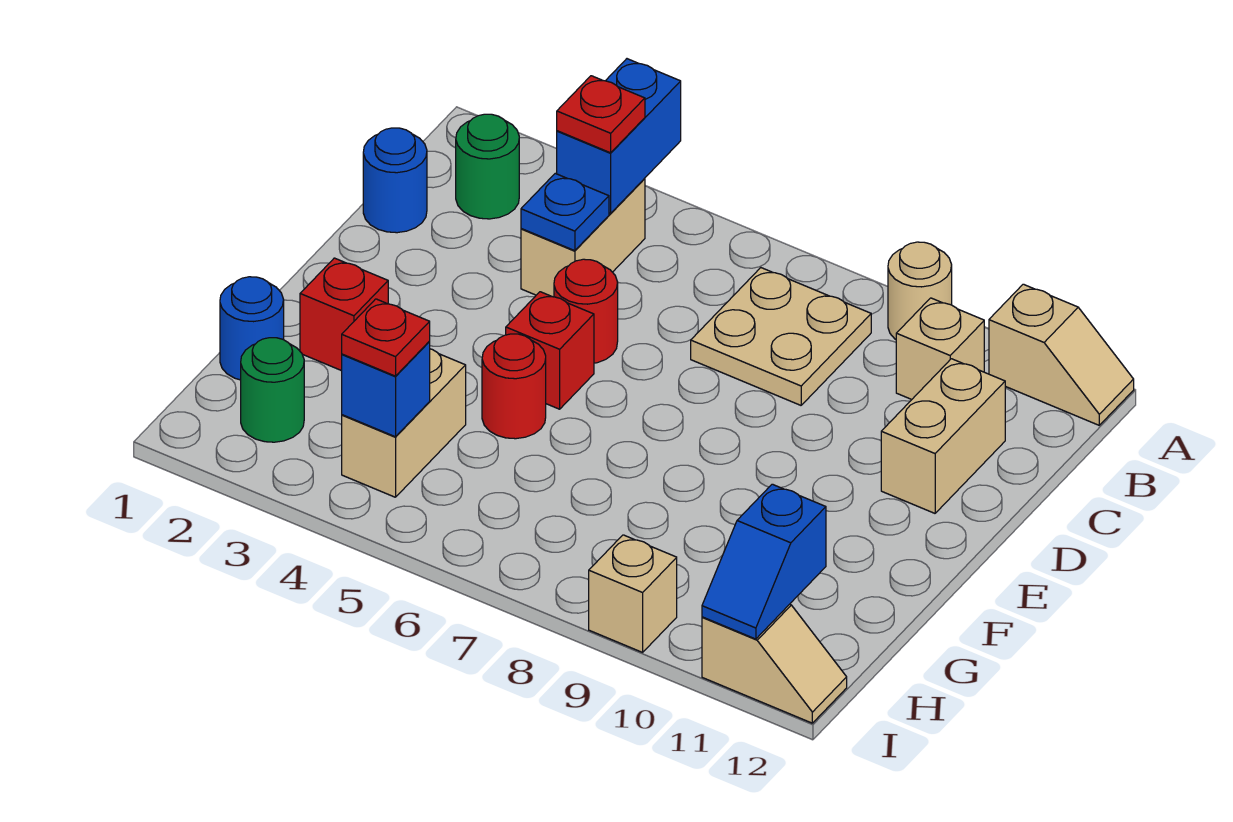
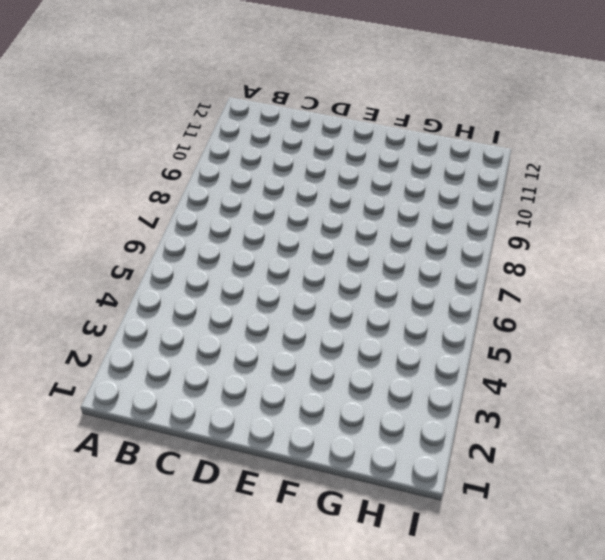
none -> tan round brick A9 level 1
none -> tan slope A11:A12 level 1 top 11
none -> green round brick B2 level 1

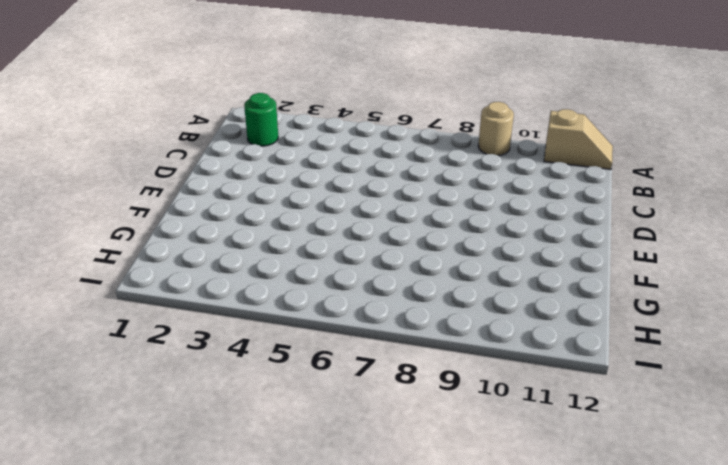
none -> tan brick B4:C4 level 1
none -> tan plate B7:C8 level 1
none -> tan brick B10 level 1

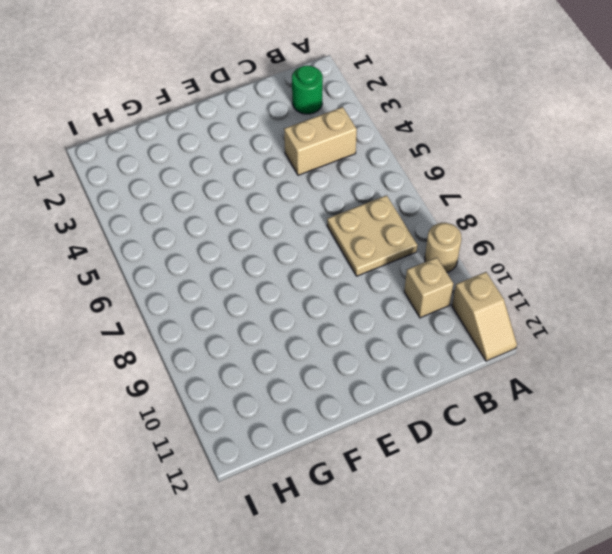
none -> blue round brick C1 level 1
none -> tan brick C11:D11 level 1
none -> red round brick D5 level 1

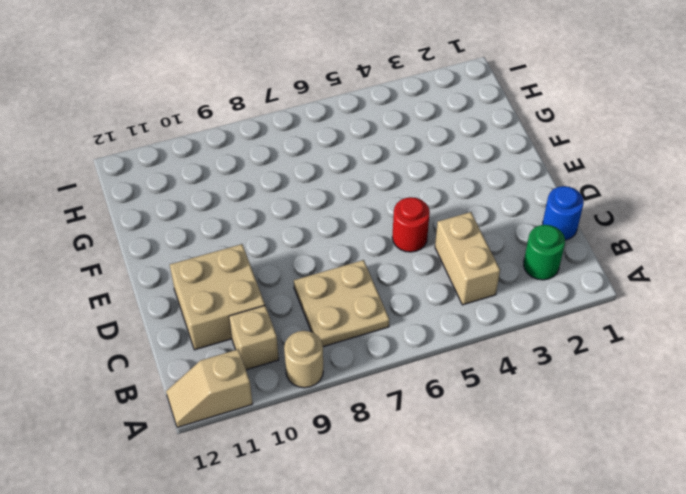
tan brick C10:D11 level 1 -> tan brick C11:D11 level 1
none -> red brick E5 level 1
none -> red brick F2 level 1
none -> red round brick F5 level 1

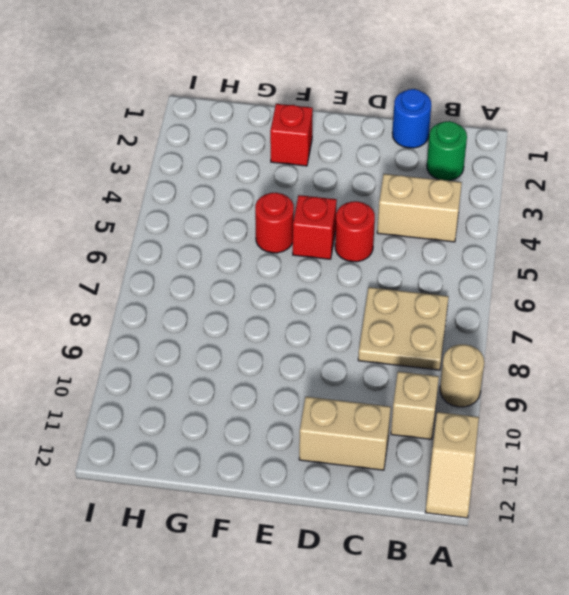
none -> blue round brick G1 level 1
none -> tan brick G4:H4 level 1
none -> green round brick H2 level 1

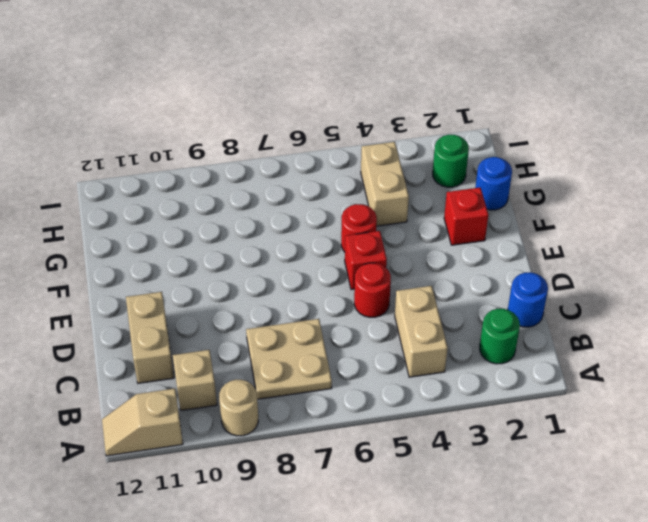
none -> tan brick I9 level 1
none -> tan slope I11:I12 level 1 top 11
none -> blue brick A4:B4 level 2

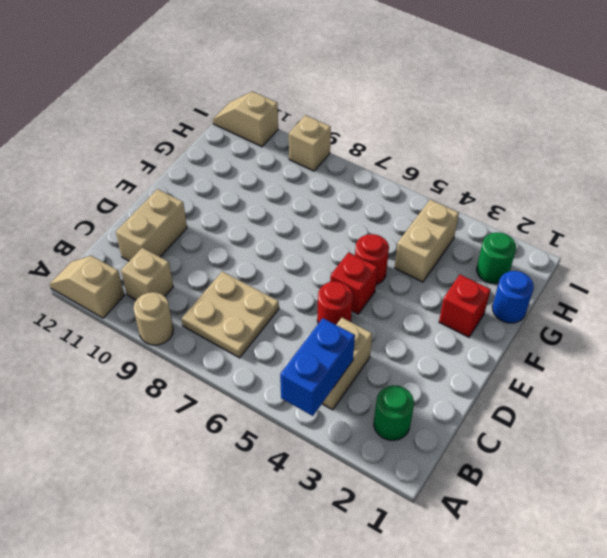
none -> blue round brick C1 level 1
none -> blue plate C4 level 2
none -> blue brick H4 level 2

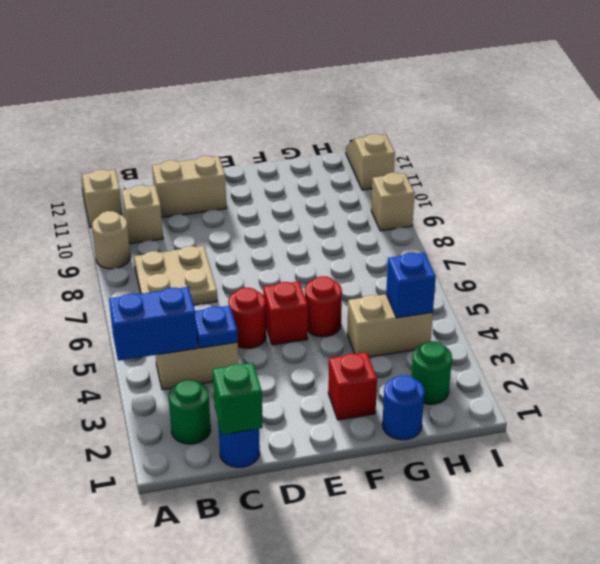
green brick C1 level 2 -> none
none -> blue slope H11:I11 level 2 top H
none -> red plate B4 level 3
none -> red plate H4 level 3

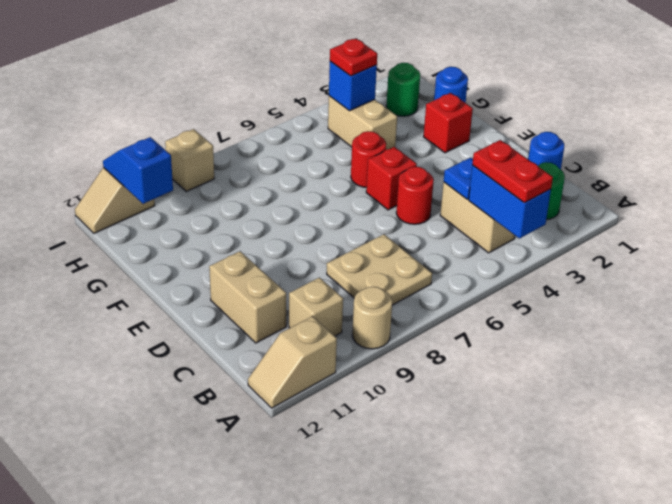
red plate A4:B4 level 3 -> red plate B4 level 3

